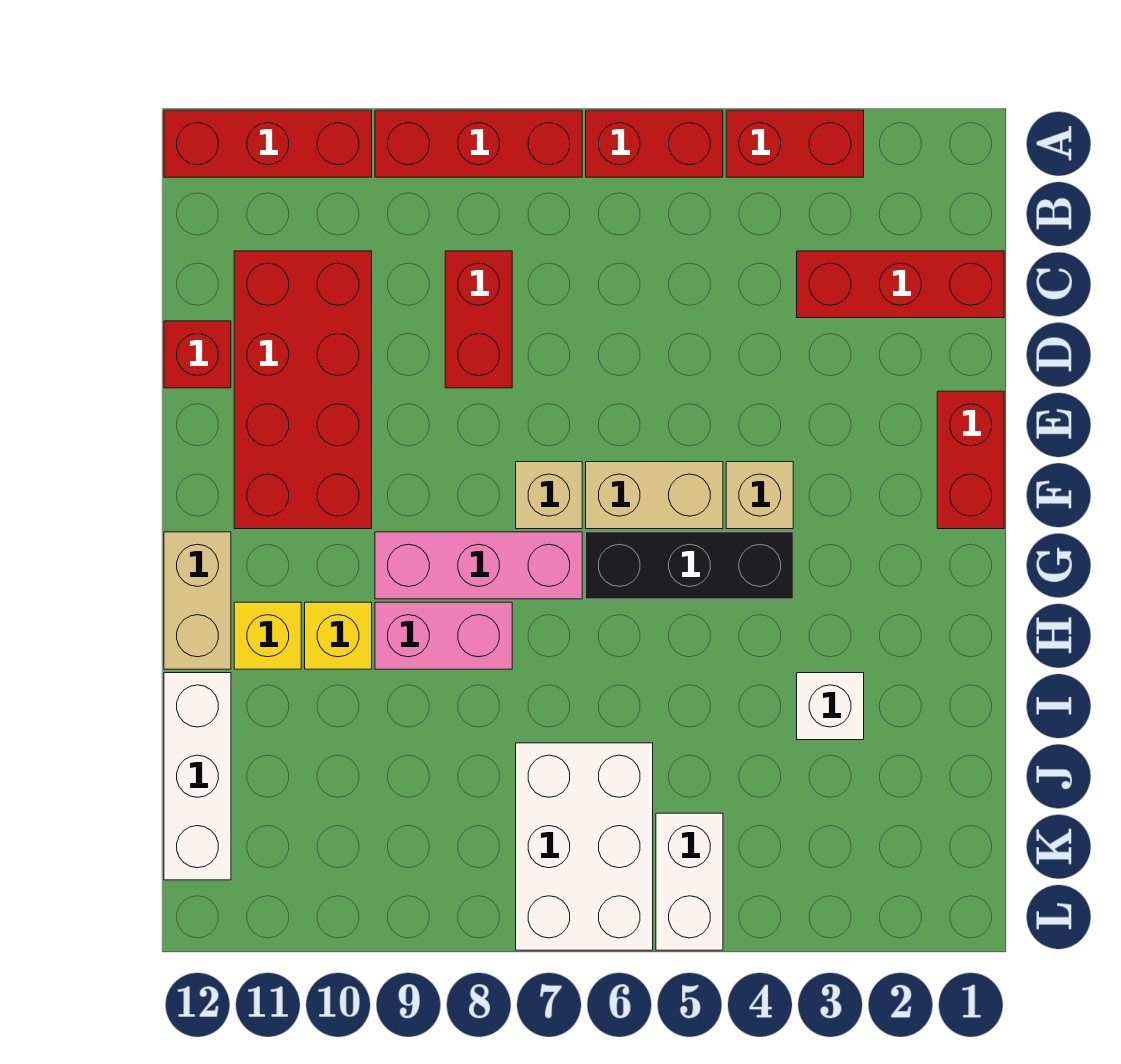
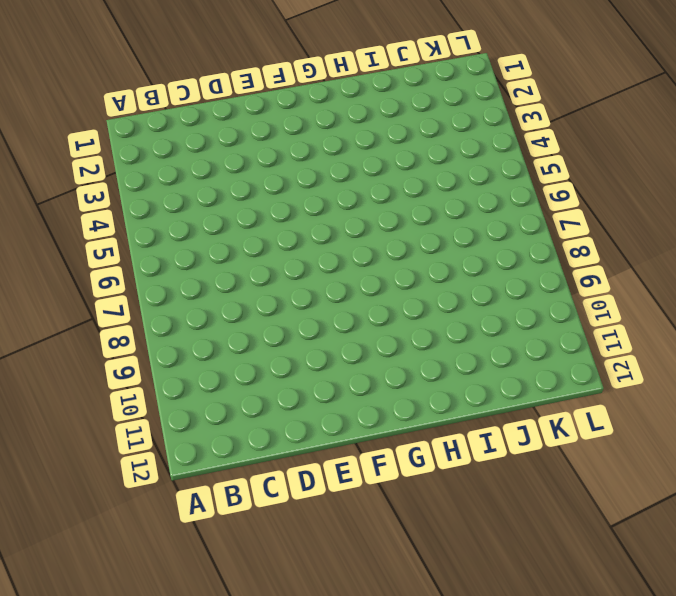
none -> red brick A3:A4 level 1
none -> red brick A5:A6 level 1
none -> red brick A7:A9 level 1

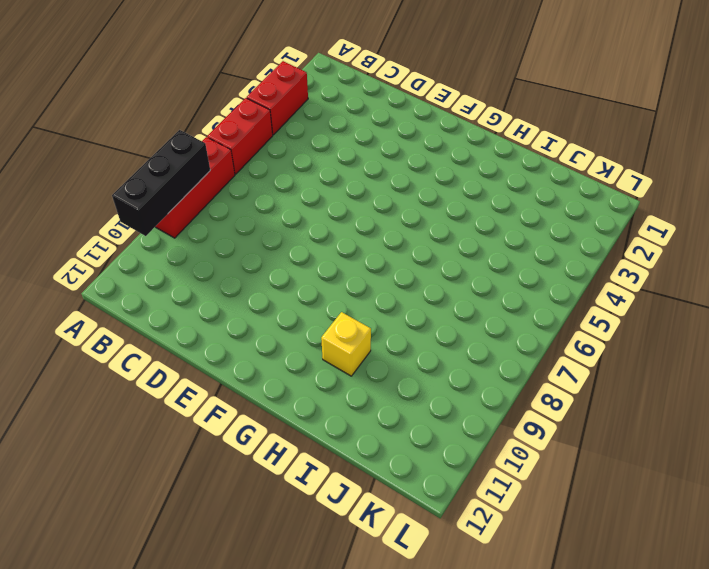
black brick A8:A10 level 2 -> black brick G4:G6 level 1
none -> red brick A10:A12 level 1
none -> red brick C1:C3 level 1
none -> red brick C8:D8 level 1

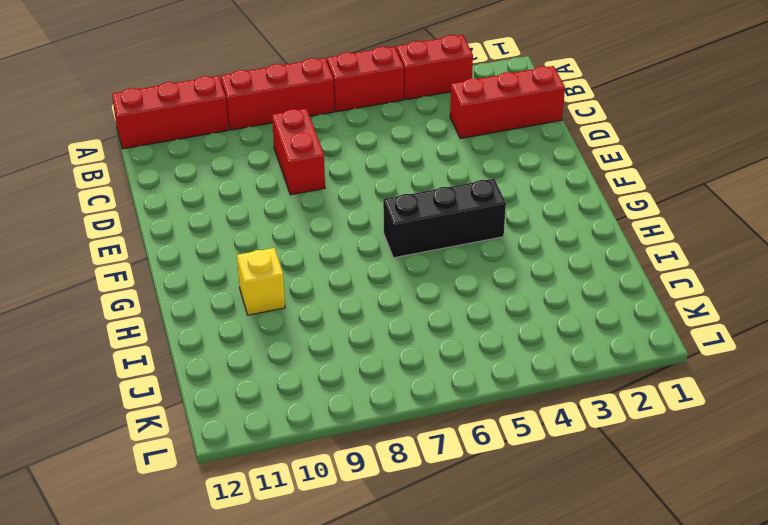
none -> red brick C10:F11 level 1
none -> red brick D12 level 1
none -> red brick E1:F1 level 1

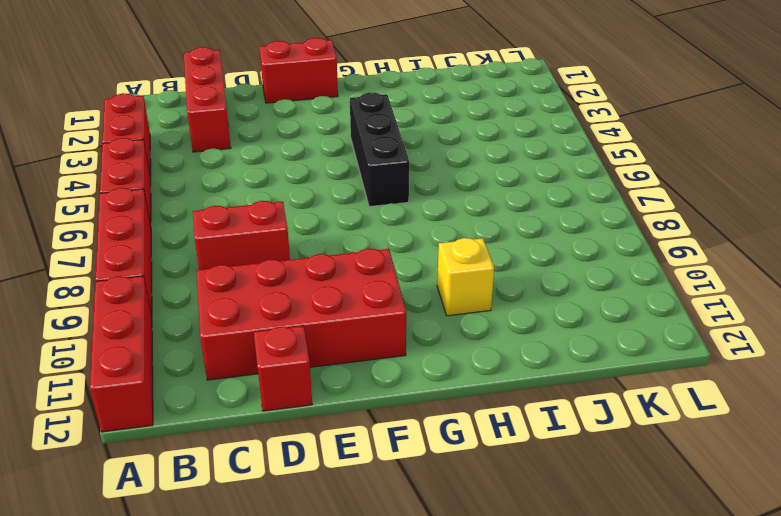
none -> tan brick F4 level 1
none -> tan brick F5:F6 level 1
none -> tan brick F7 level 1

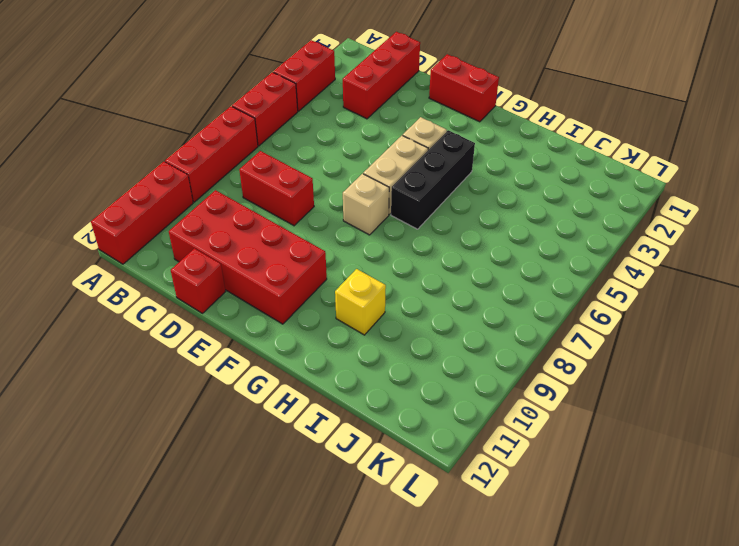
none -> pink brick G7:G9 level 1
none -> tan brick G12:H12 level 1
none -> pink brick H8:H9 level 1

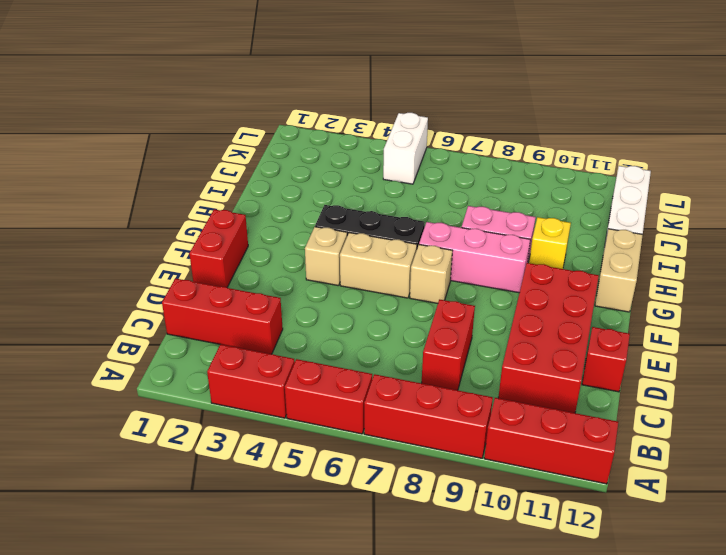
none -> yellow brick H11 level 1
none -> white brick I3 level 1
none -> white brick J6:L7 level 1

